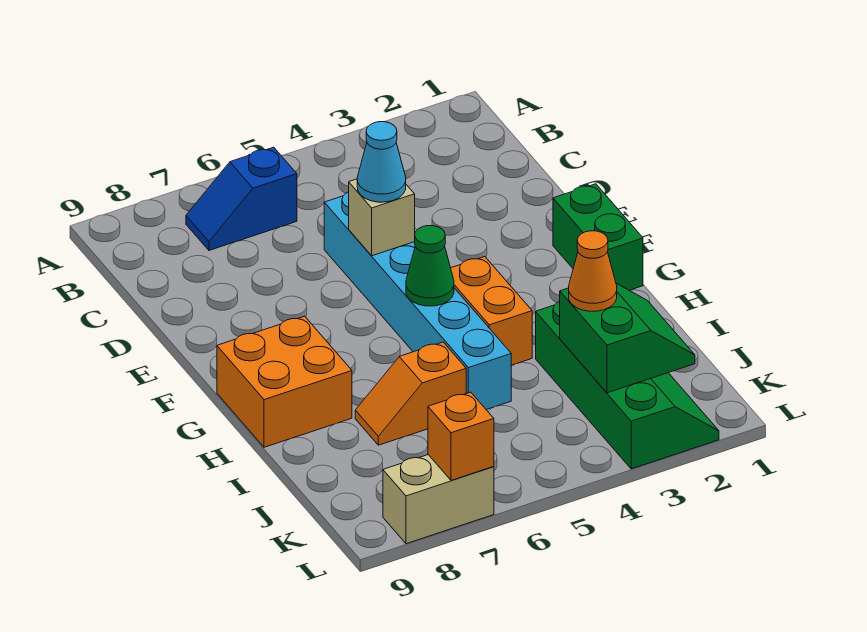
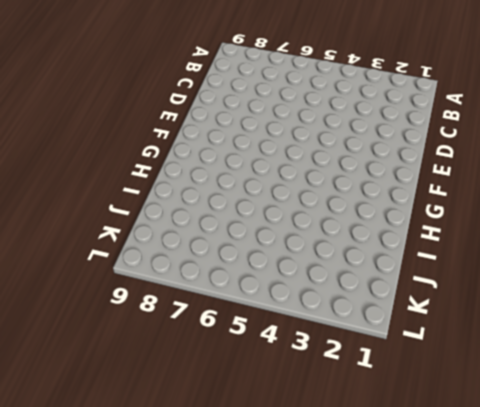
none -> blue slope B6:B7 level 1 top 6
none -> cyan brick D5:I5 level 1
none -> green brick F1:G1 level 1

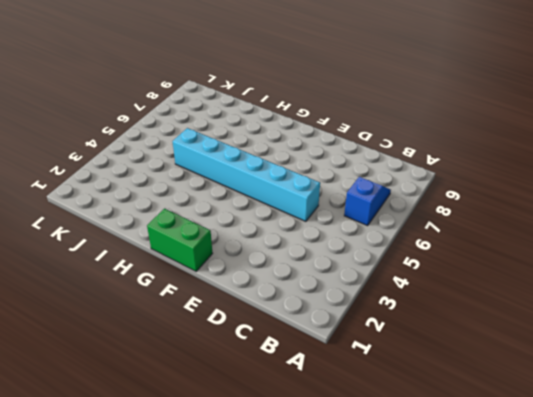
none -> orange brick G4:H4 level 1
none -> orange brick G8:H9 level 1
none -> green slope I2:L3 level 1 top 3

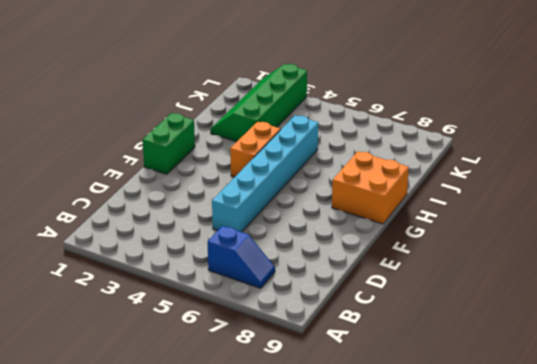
none -> orange slope I6:I7 level 1 top 6
none -> tan brick L7:L8 level 1
none -> tan brick E5 level 2

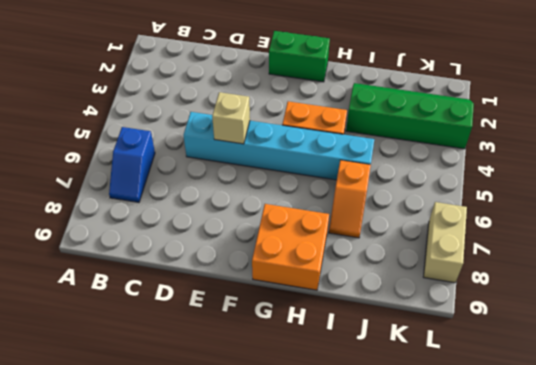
none -> green cone G5 level 2
none -> green slope J2:K3 level 2 top 3
none -> orange brick L7 level 2

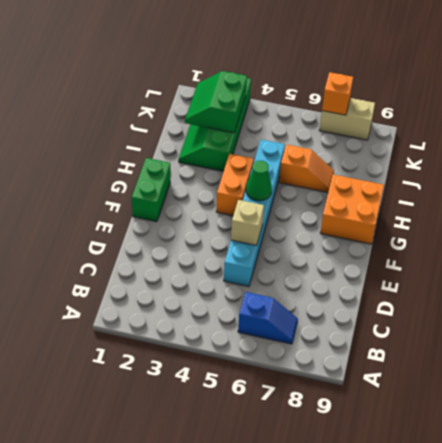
none -> cyan cone E5 level 3
none -> orange cone J3 level 3

